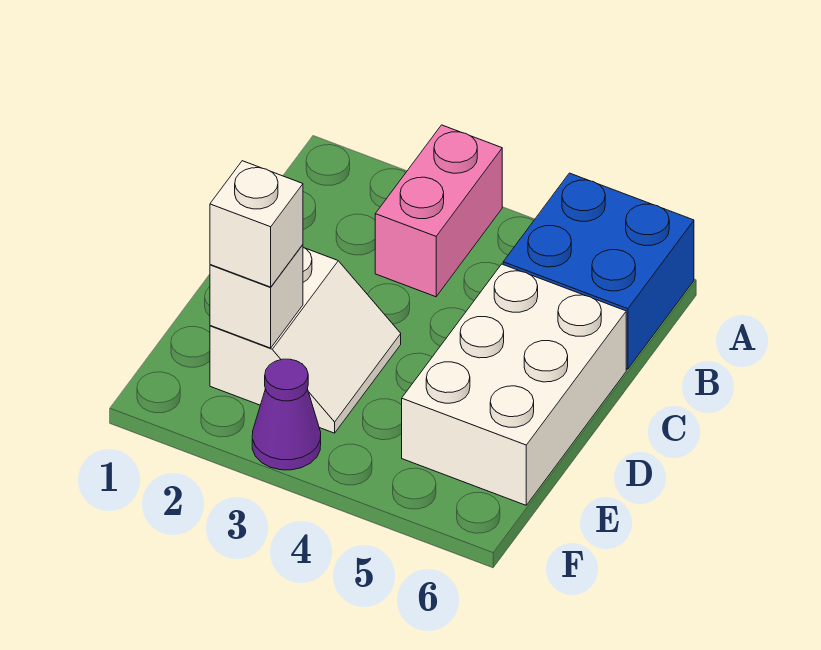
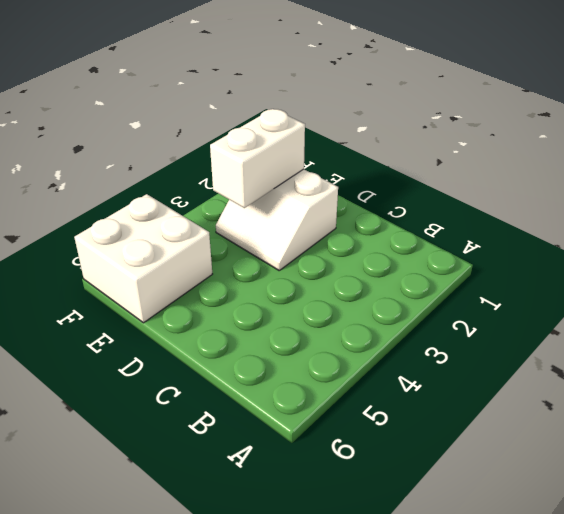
white brick E2:E3 level 2 -> white brick E2 level 2
white brick E5:F6 level 1 -> white brick C5:E6 level 1
none -> pink brick A3:B3 level 1
none -> blue brick A5:B6 level 1

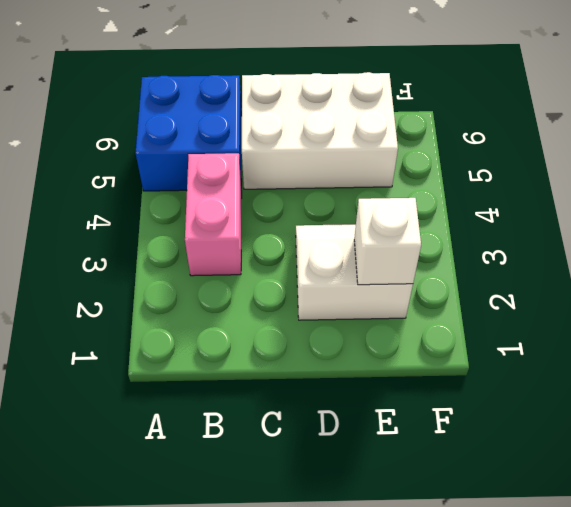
pink brick B3:B4 level 1 -> pink brick A3:B3 level 1
none -> purple cone F3 level 1
none -> white brick E2 level 3

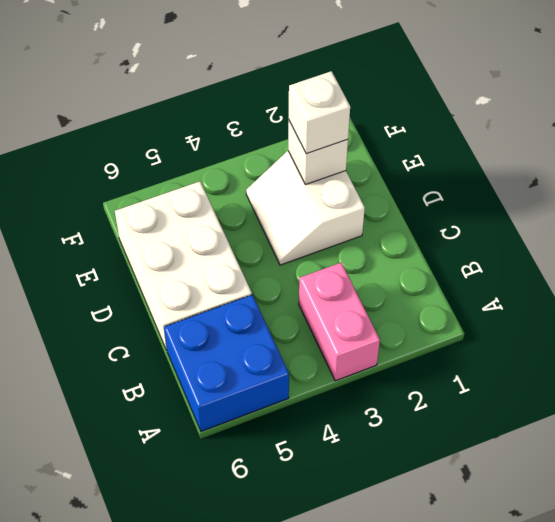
none -> purple cone F3 level 1

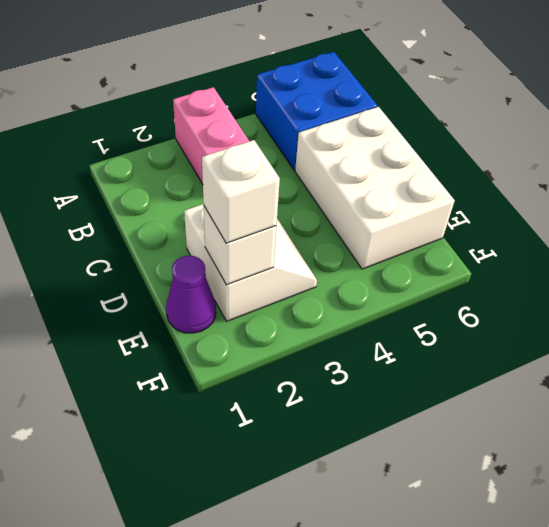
purple cone E1 level 1 -> purple cone F3 level 1

